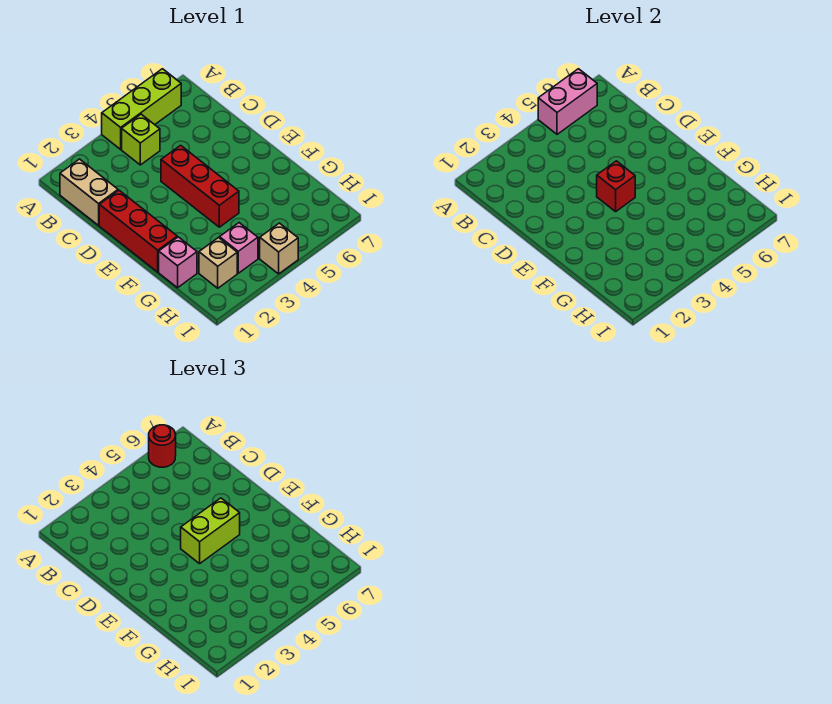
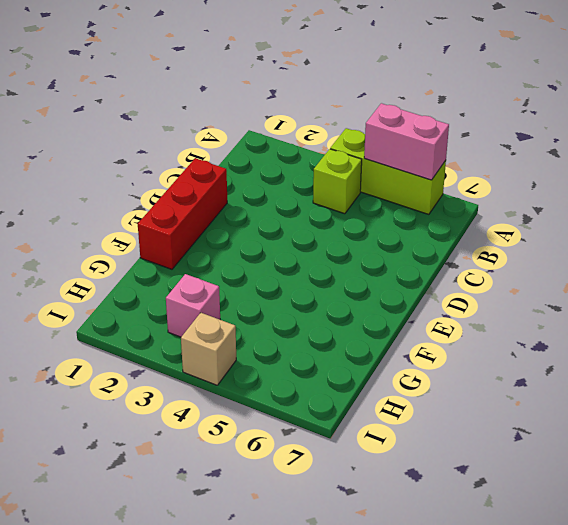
none -> tan brick B1:C1 level 1
none -> red brick D4:F4 level 1
none -> pink brick G1 level 1

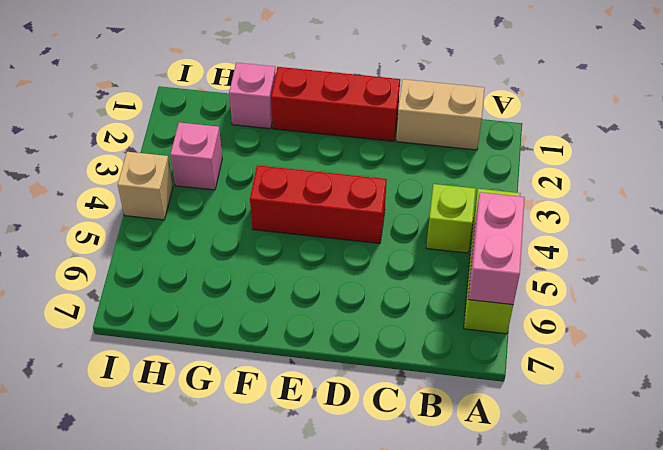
none -> tan brick H2 level 1
none -> red brick E4 level 2
none -> red round brick A6 level 3

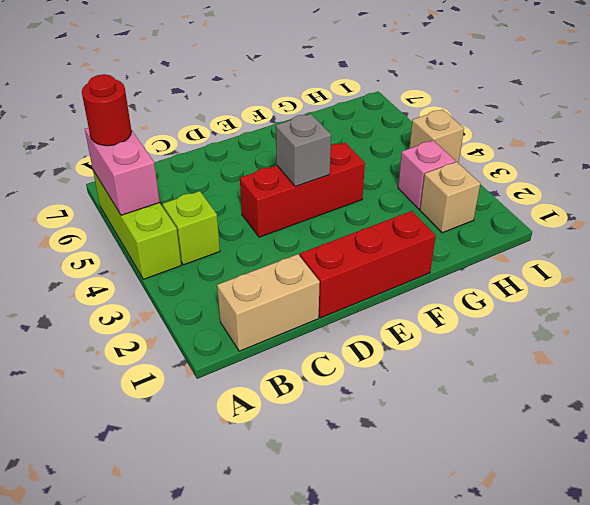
grey brick E4 level 2 -> red brick E4 level 2
none -> pink brick G1 level 1
none -> lime brick E4:E5 level 3

